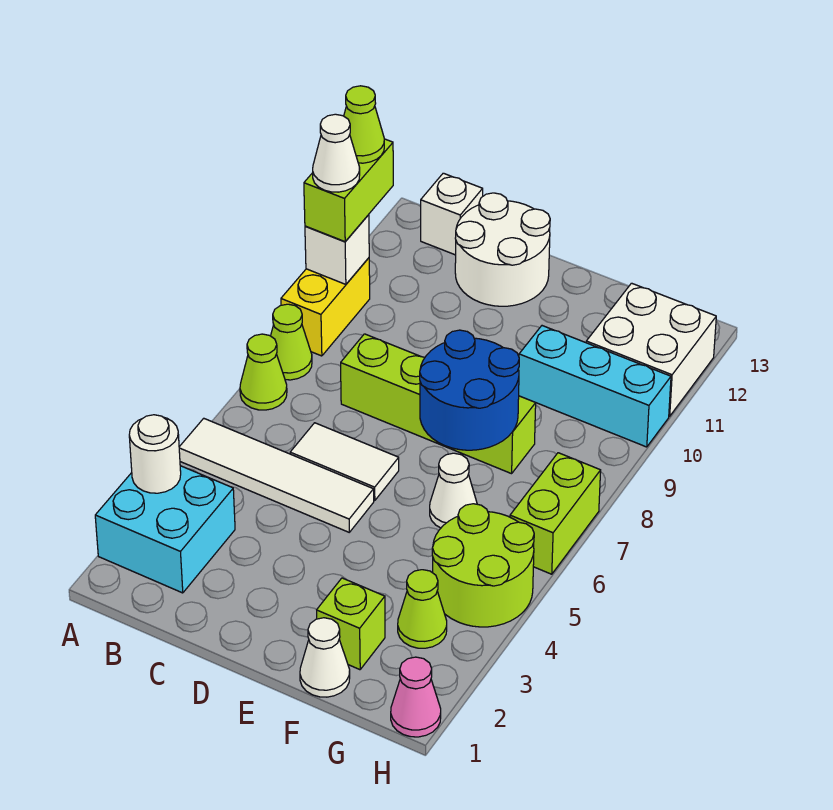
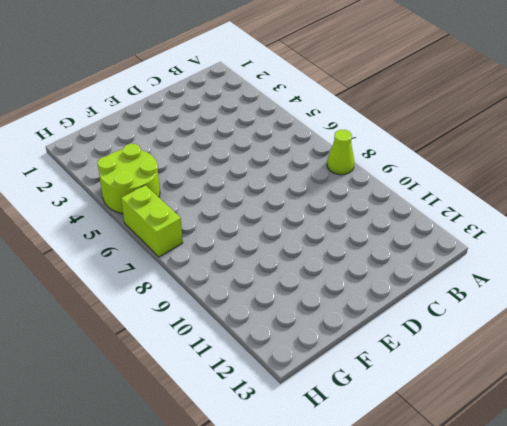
none -> cyan brick A2:B3 level 1
none -> white tile A5:D5 level 1
none -> lime cone A7 level 1

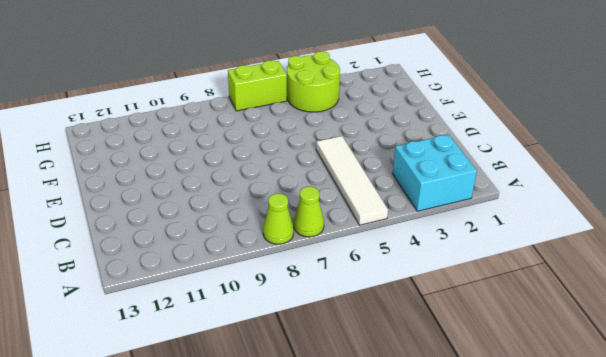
none -> yellow brick A9:A10 level 1
none -> white brick B13 level 1
none -> white tile C6:D6 level 1

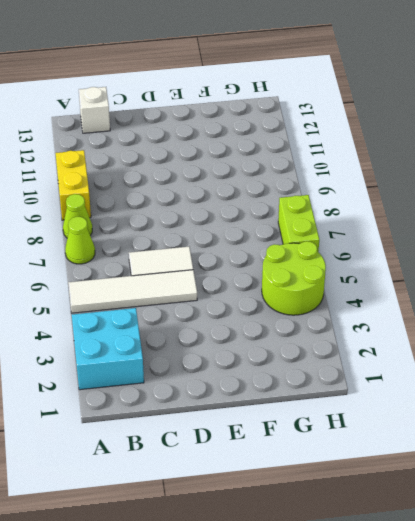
none -> lime brick C8:F8 level 1
none -> white round brick C12:D13 level 1
none -> white cone F1 level 1

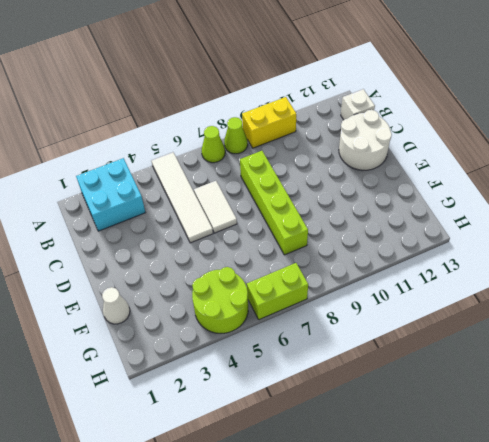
none -> lime brick F2 level 1
none -> white cone F6 level 1
none -> cyan brick F10:H10 level 1

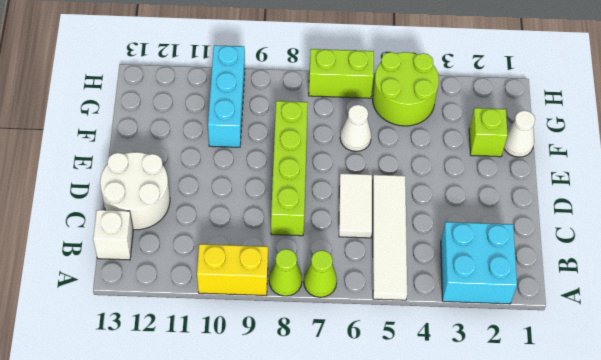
none -> lime cone G3 level 1
none -> white brick G11:H12 level 1
none -> pink cone H1 level 1

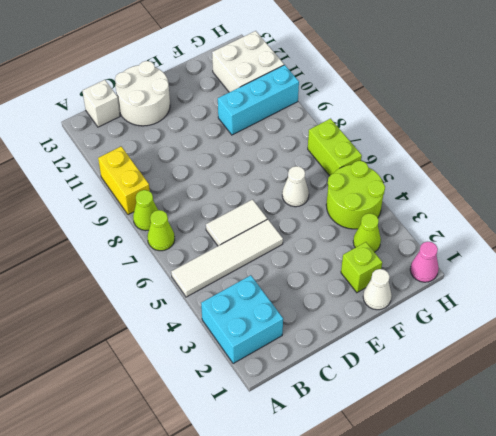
none -> lime brick C8:F8 level 1
none -> white round brick A3 level 2
none -> white brick A10 level 2

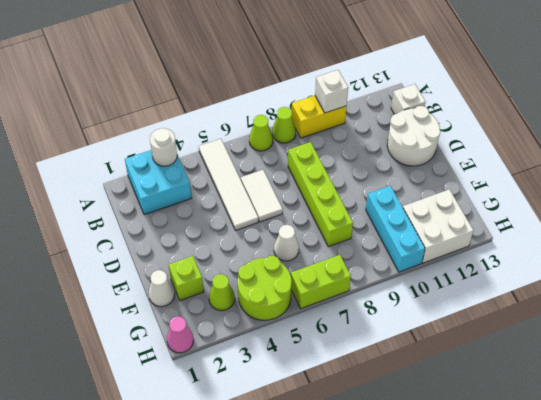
none -> blue round brick E7:F8 level 2
none -> lime brick A10:A11 level 3
none -> white cone A10 level 4

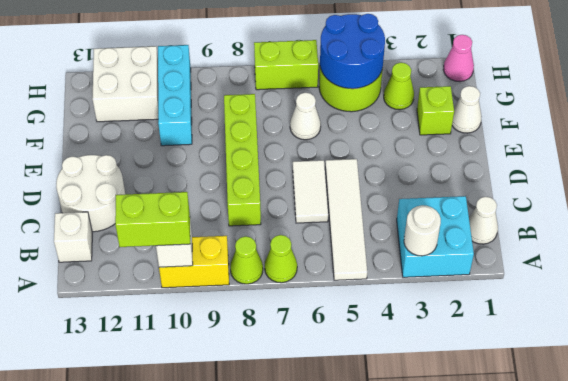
white cone B1 level 1 -> white cone A10 level 4
blue round brick G4:H5 level 2 -> blue round brick E7:F8 level 2
none -> lime cone A11 level 4

